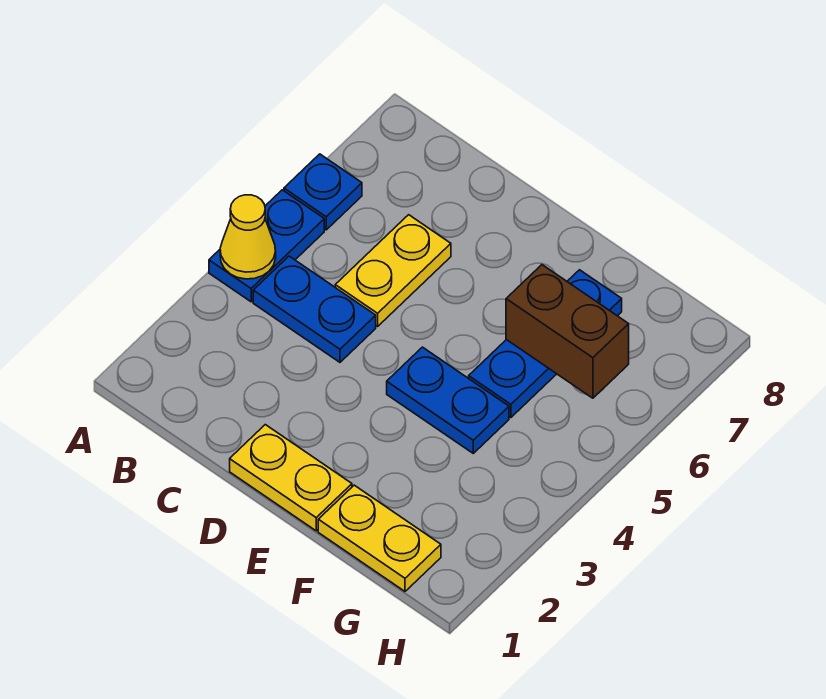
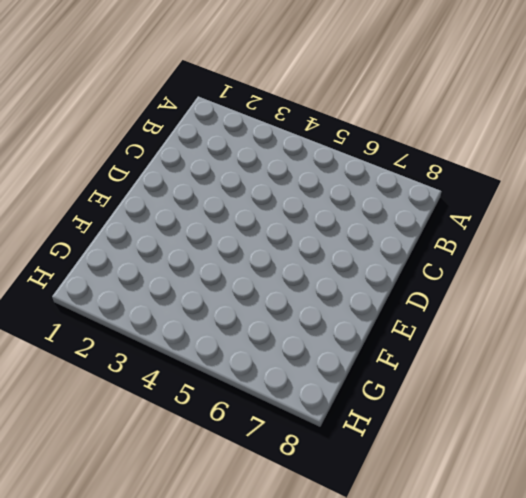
none -> blue plate A4:A5 level 1
none -> blue plate A6 level 1

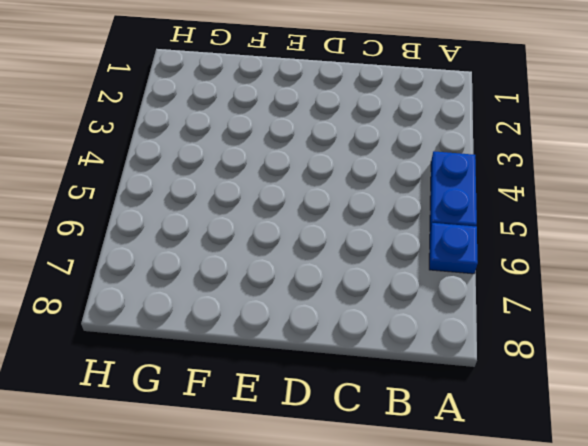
none -> blue plate B4:C4 level 1
none -> yellow plate C5:C6 level 1

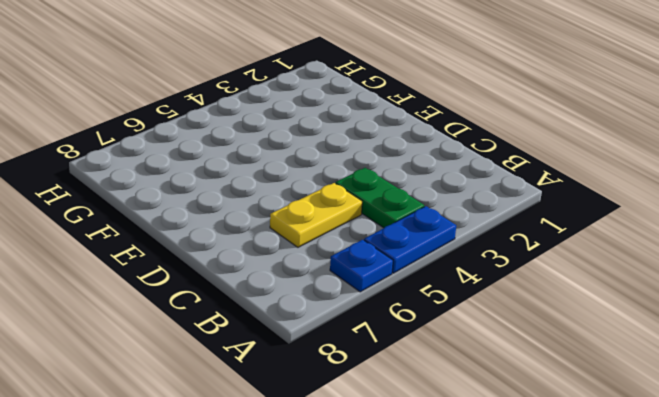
green plate B4:C4 level 1 -> blue plate B4:C4 level 1
none -> yellow plate D1:E1 level 1
none -> blue plate E4:F4 level 1

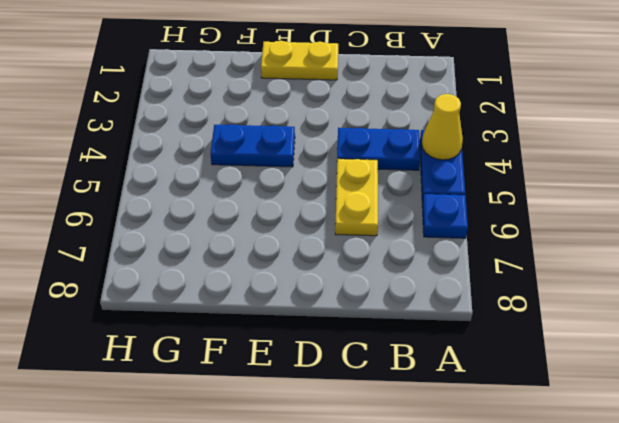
none -> yellow plate F1:G1 level 1
none -> blue plate F5:F7 level 1

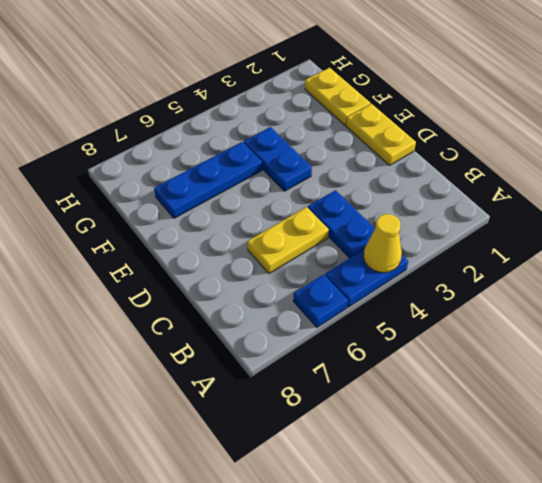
none -> brown brick F6:G6 level 2

